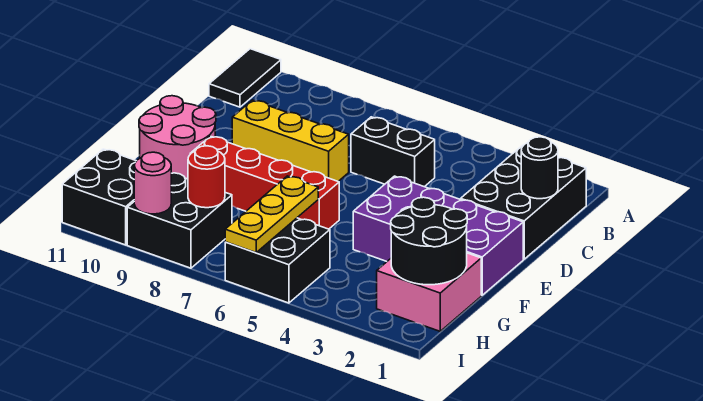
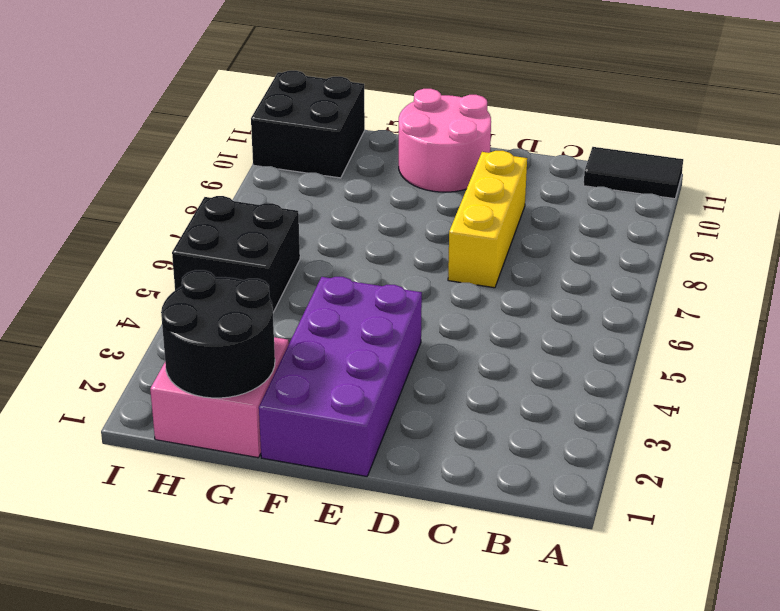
none -> black brick B1:D2 level 1
none -> black brick C5:C6 level 1
none -> red brick F6:F9 level 1

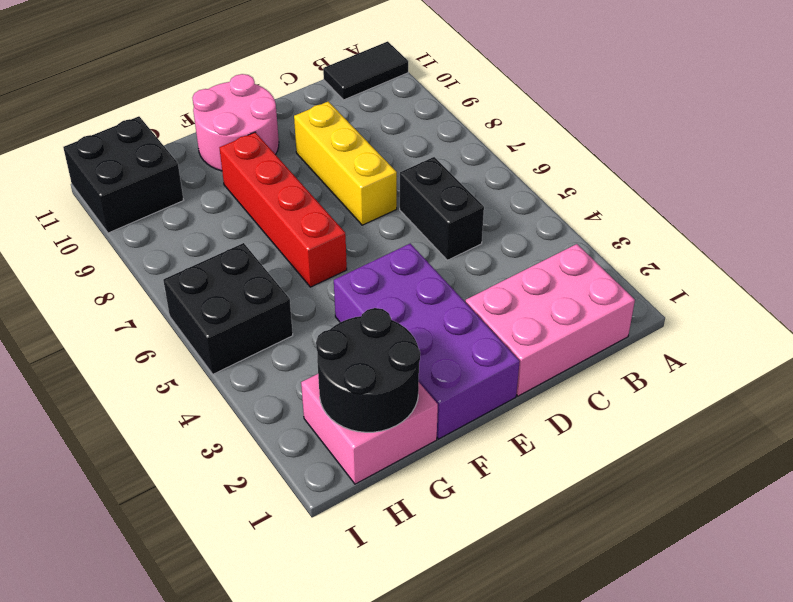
pink brick B1:D2 level 1 -> black brick B1:D2 level 1
none -> black brick H8:I9 level 1
none -> black round brick C1 level 2
none -> yellow plate G6:I6 level 2

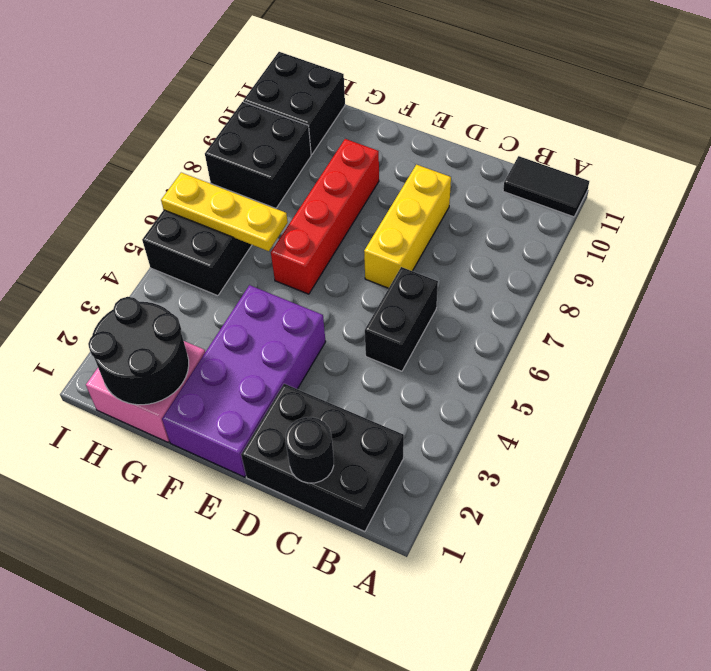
none -> pink round brick E10:F11 level 1
none -> red round brick H8 level 2
none -> pink round brick I9 level 2

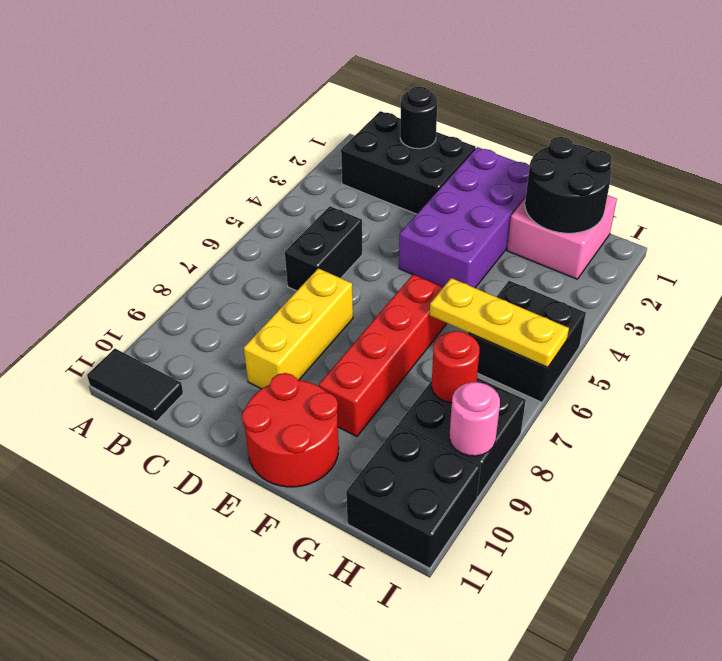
red round brick E10:F11 level 1 -> pink round brick E10:F11 level 1

